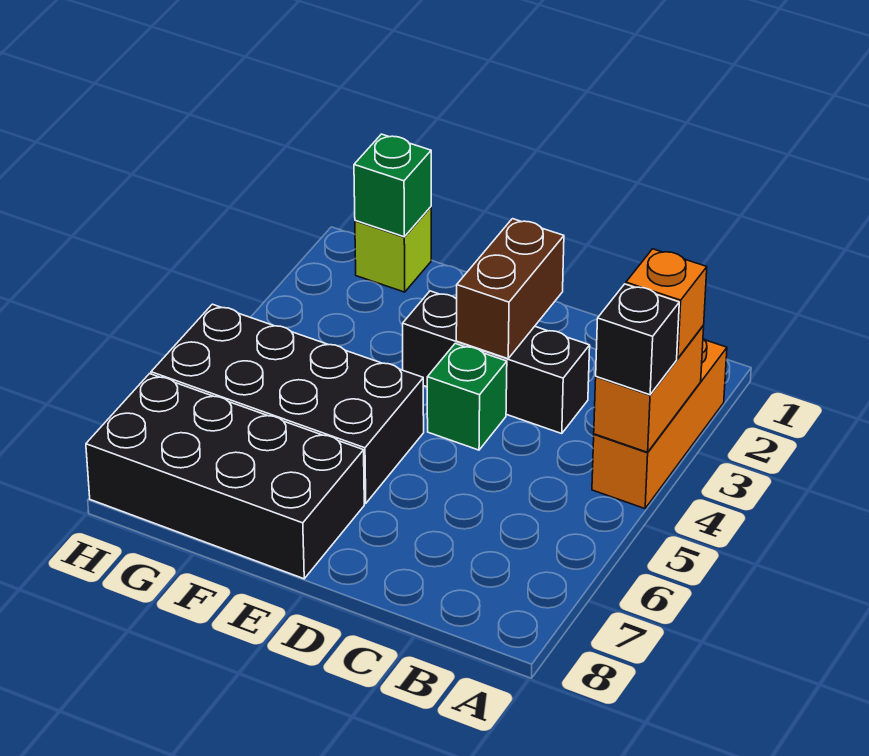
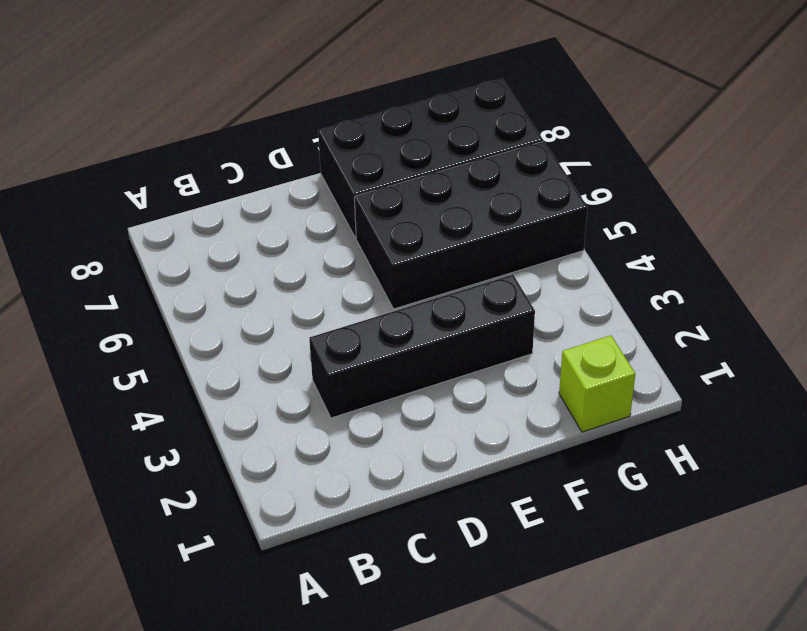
black brick C3:F3 level 1 -> black brick C3:E3 level 1
none -> orange brick A2:A4 level 1
none -> green brick D4 level 1

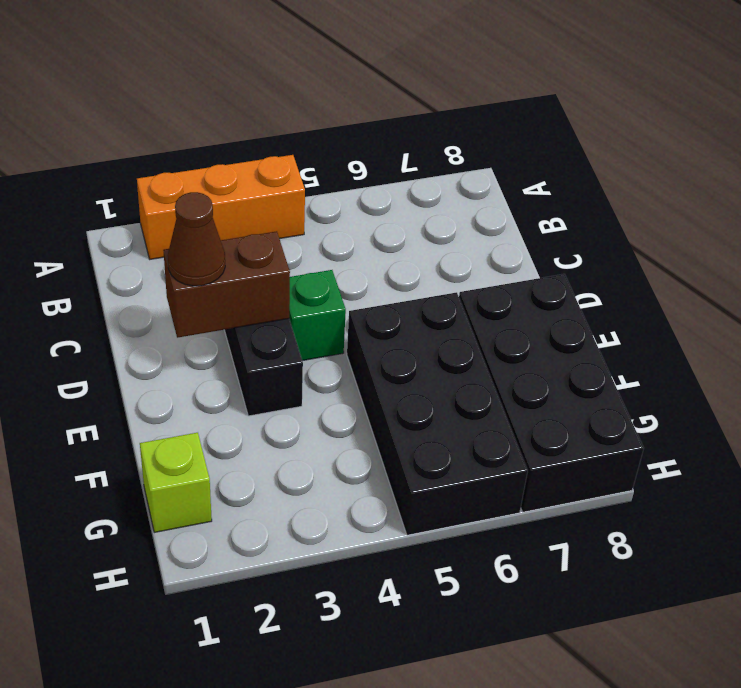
brown cone D2 level 3 -> none
none -> orange brick A3:A4 level 2
none -> green brick G1 level 2

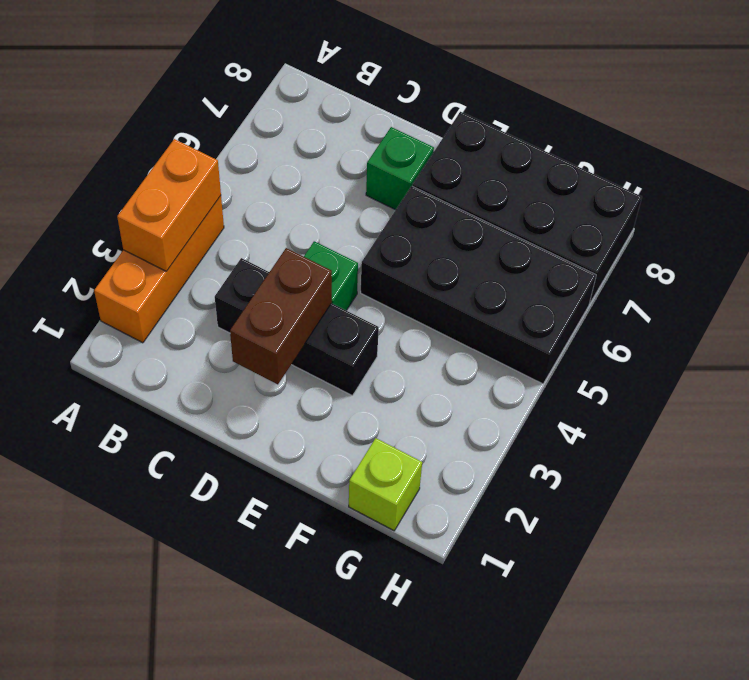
green brick D7 level 1 -> green brick G1 level 2
none -> orange brick A3 level 3
none -> black brick A4 level 3

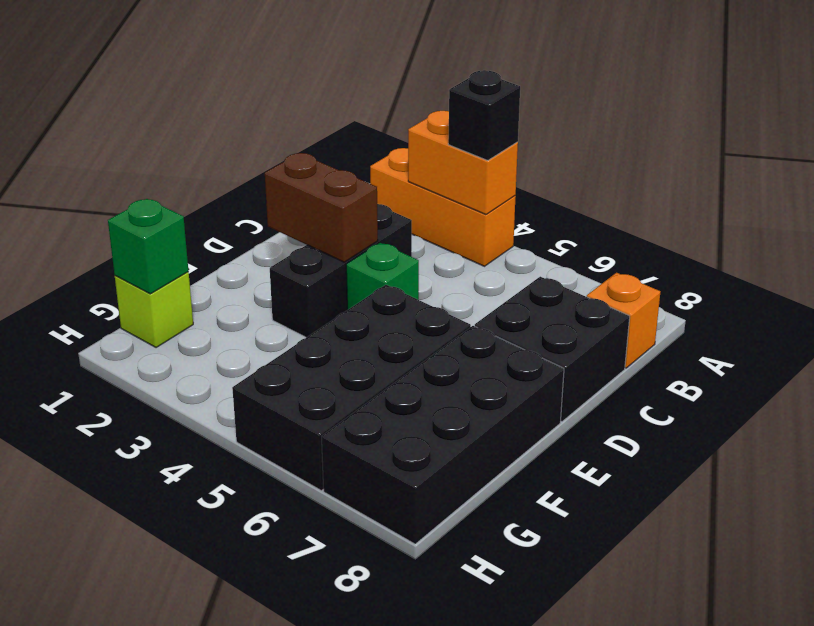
orange brick B8 level 1 -> orange brick A3 level 3
black brick C7:D8 level 1 -> none

